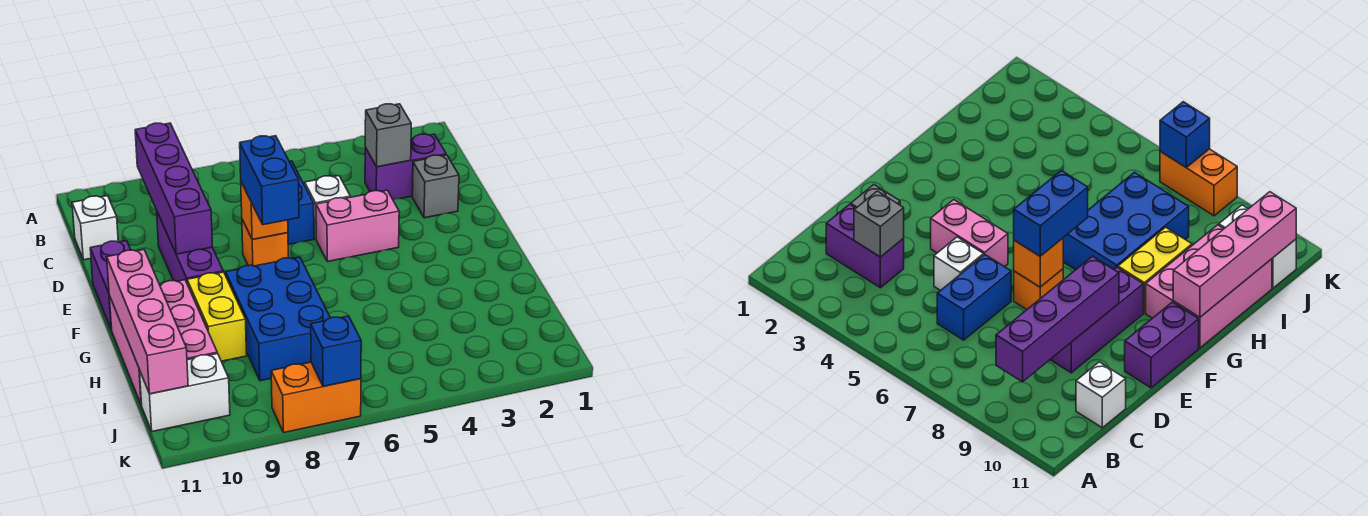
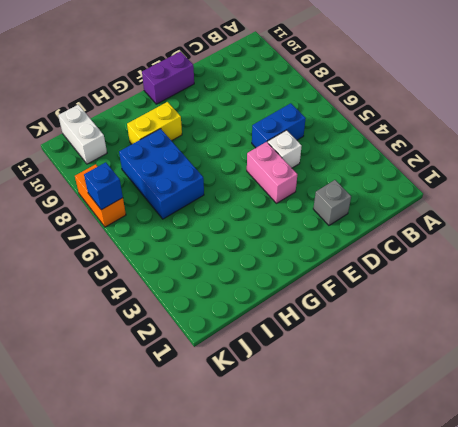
blue brick H6:I8 level 1 -> blue brick G7:I8 level 1
none -> purple brick C2:C3 level 1
none -> white brick C11 level 1
none -> purple brick D9:F9 level 1

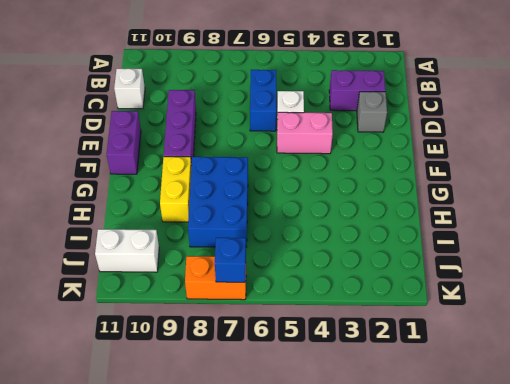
none -> orange brick E7 level 1
none -> pink brick G10:I11 level 1
none -> purple brick B9:E9 level 2

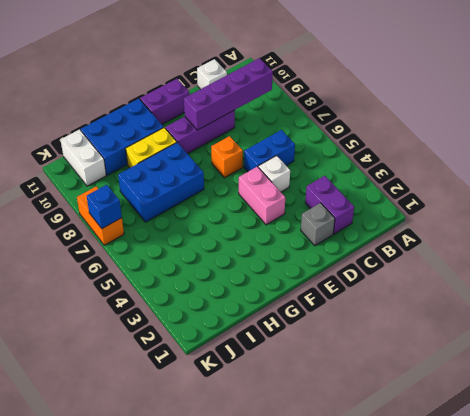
blue brick G10:I11 level 1 -> pink brick G10:I11 level 1
none -> grey brick C3 level 2
none -> orange brick E7 level 2
none -> pink brick G11:J11 level 2

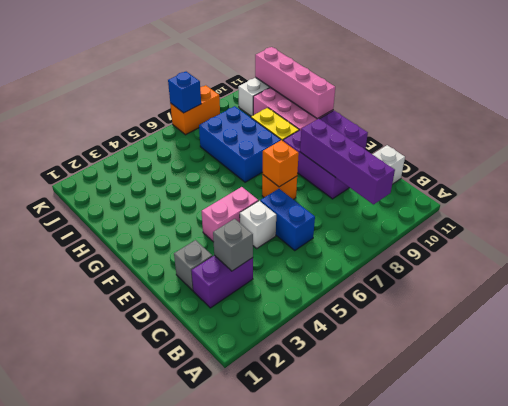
none -> blue brick E7:F7 level 3

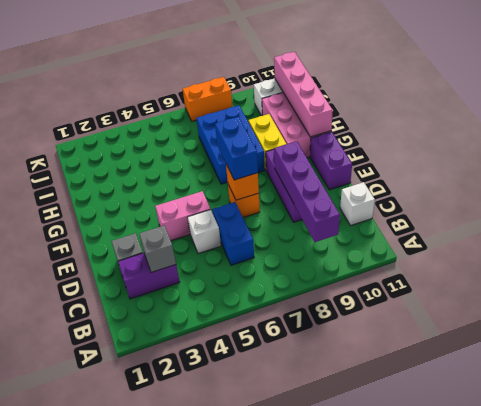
none -> blue brick K7 level 2

